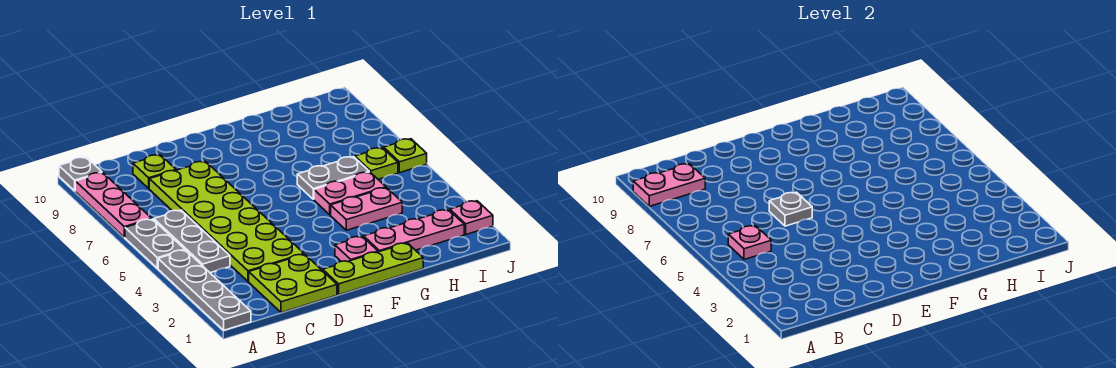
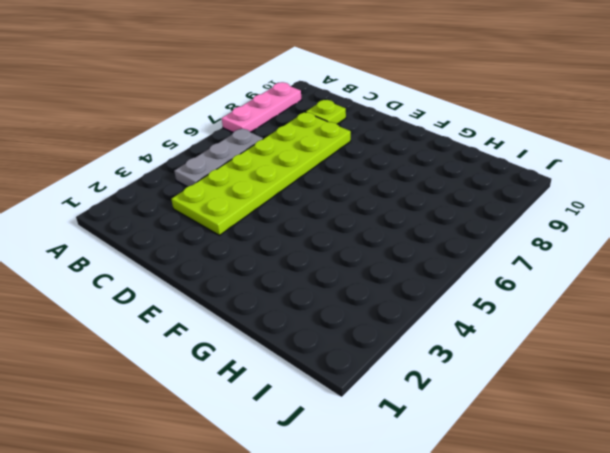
none -> grey plate A1:A4 level 1
none -> grey plate A5:A6 level 1
none -> grey plate A10 level 1

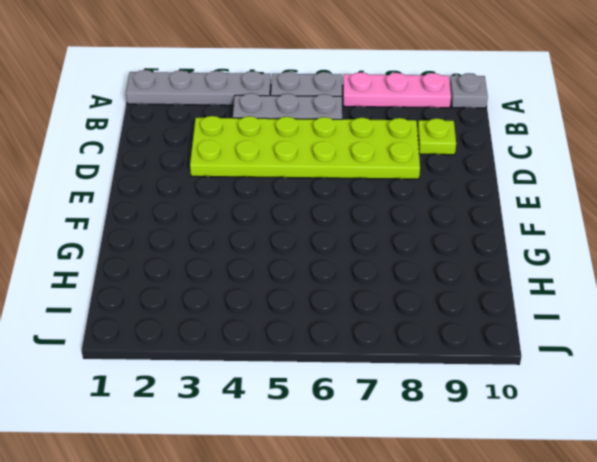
none -> lime plate C1:D2 level 1
none -> lime plate E1:G1 level 1
none -> pink plate F2 level 1

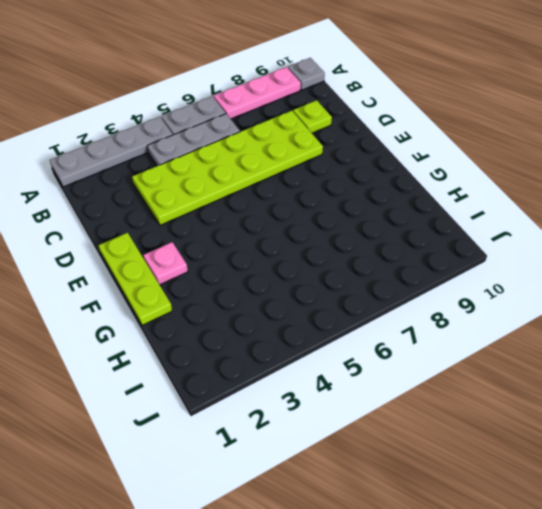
none -> lime plate C1:D2 level 1
none -> pink plate G2:I2 level 1
none -> pink plate G4:H4 level 1

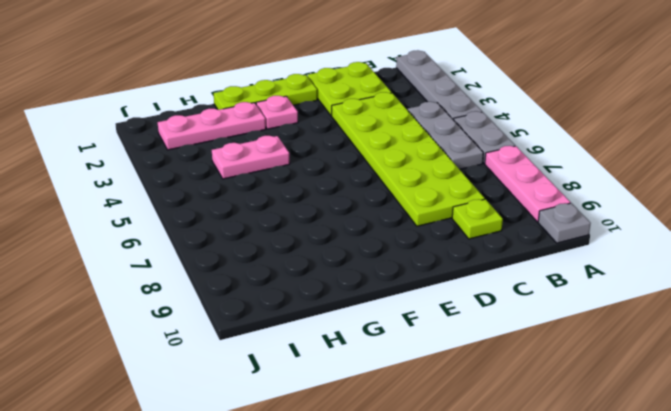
none -> pink plate G5:H5 level 1
none -> grey plate G6:H6 level 1
none -> lime plate I6 level 1

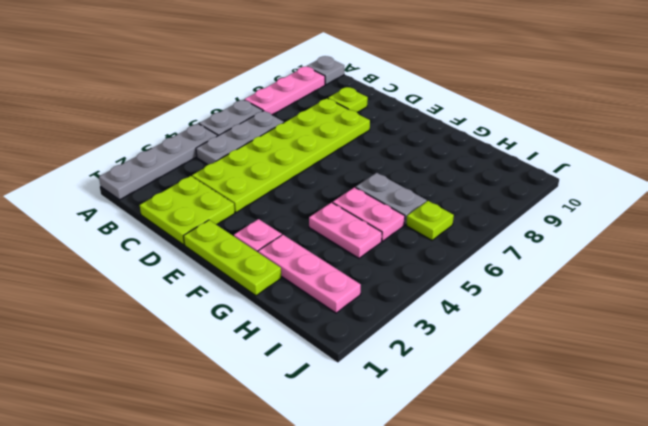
none -> pink plate J2 level 1
none -> lime plate J6 level 1
none -> pink plate A9:B9 level 2

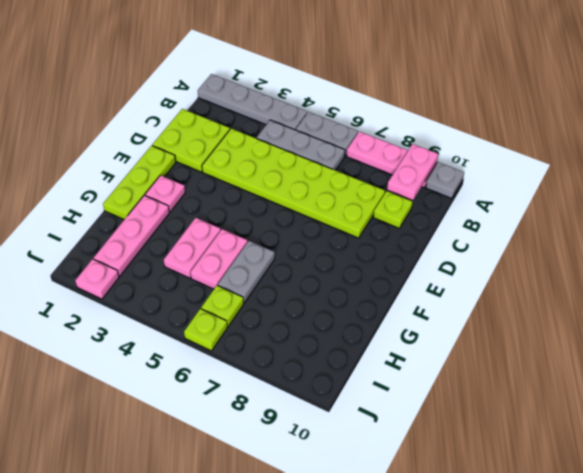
none -> pink plate B5 level 2
none -> grey plate D6 level 2

